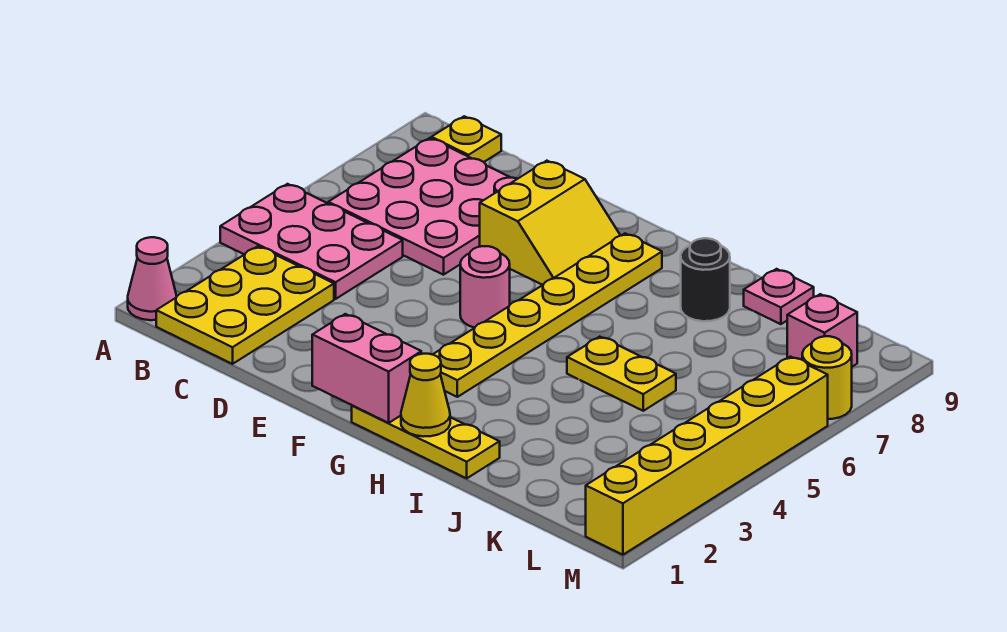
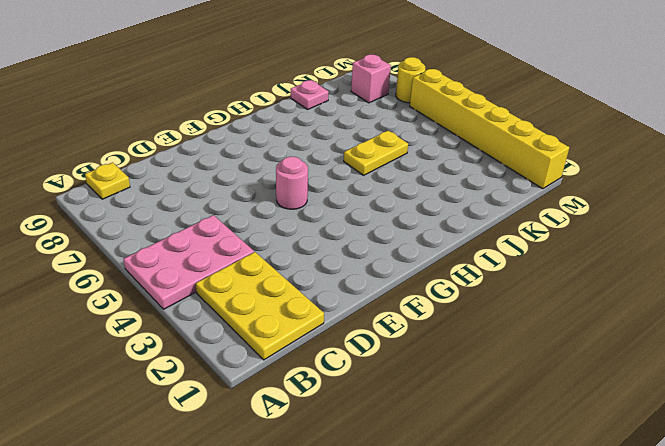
none -> pink cone A1 level 1
none -> pink plate B6:D8 level 1
none -> yellow slope E7:F8 level 1 top E

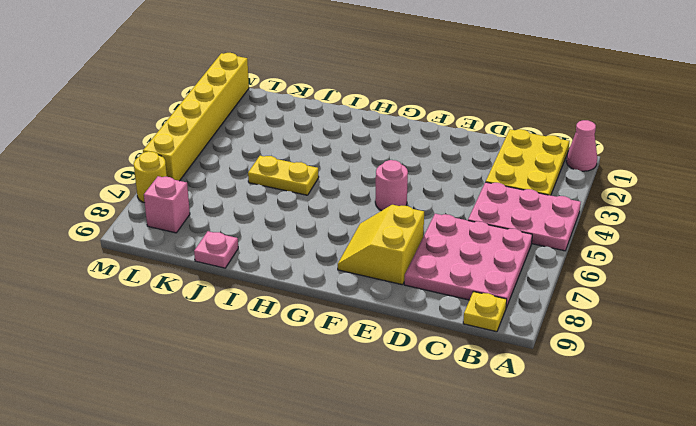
none -> yellow plate G1:I1 level 1
none -> yellow plate G3:G8 level 1
none -> black round brick I8 level 1

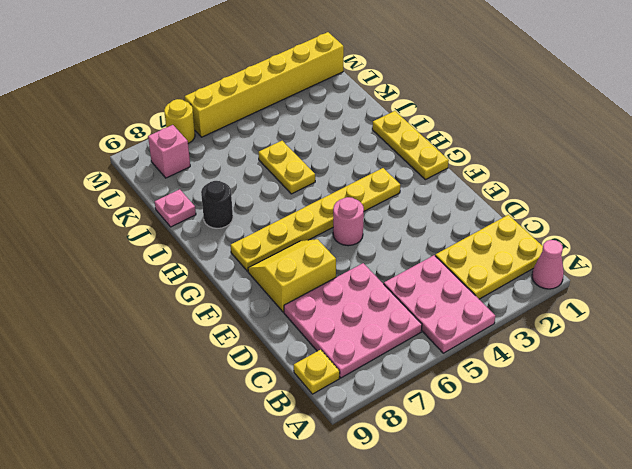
none -> pink brick F1:G1 level 2
none -> yellow cone H1 level 2

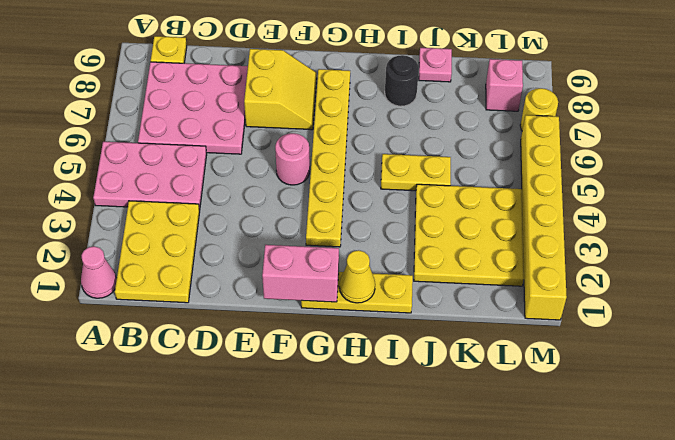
yellow plate J2:L4 level 1 -> none

